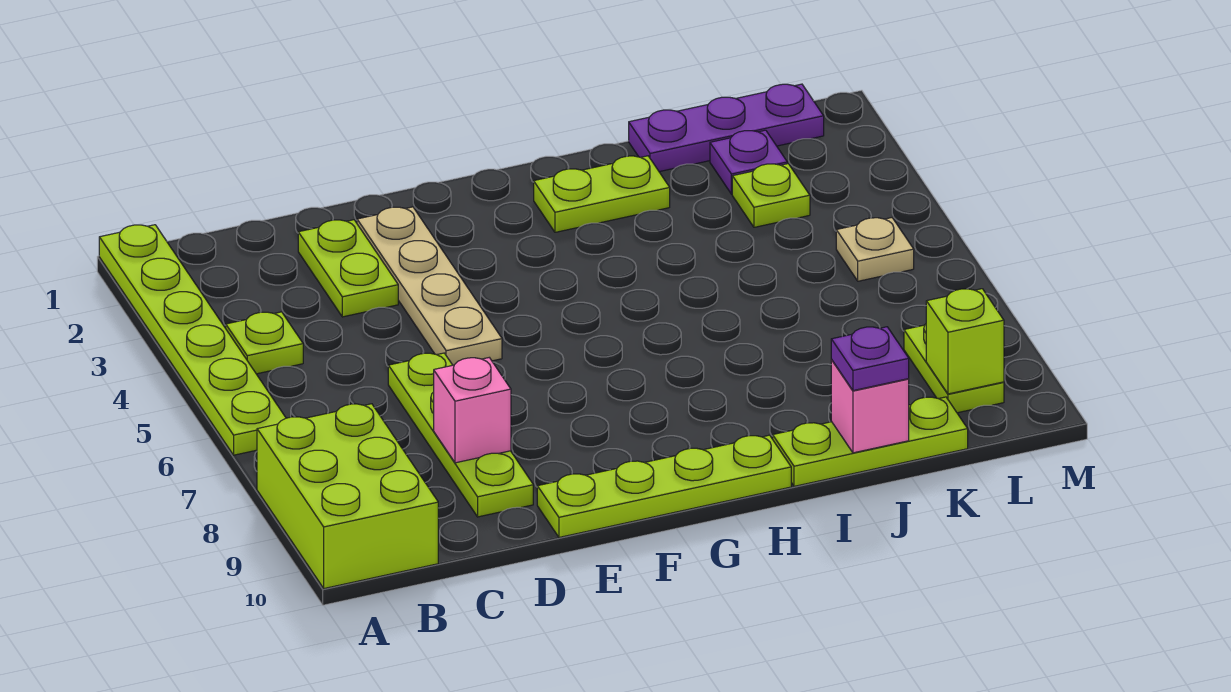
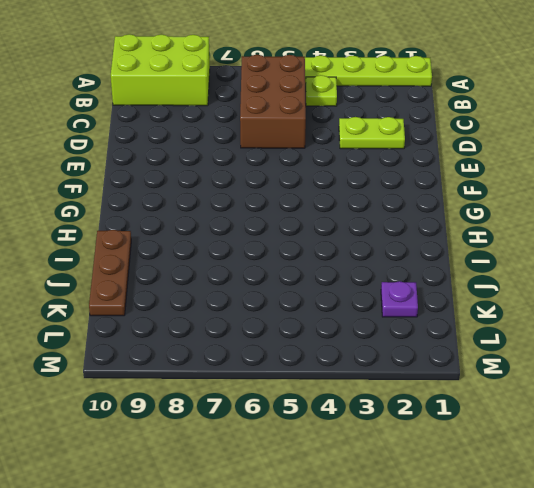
brown brick B5:D6 level 1 -> lime plate D6:D9 level 1
brown plate I10:K10 level 1 -> lime plate I10:K10 level 1
none -> tan plate E2:E5 level 1
none -> lime plate E10:H10 level 1
none -> lime plate H2:I2 level 1

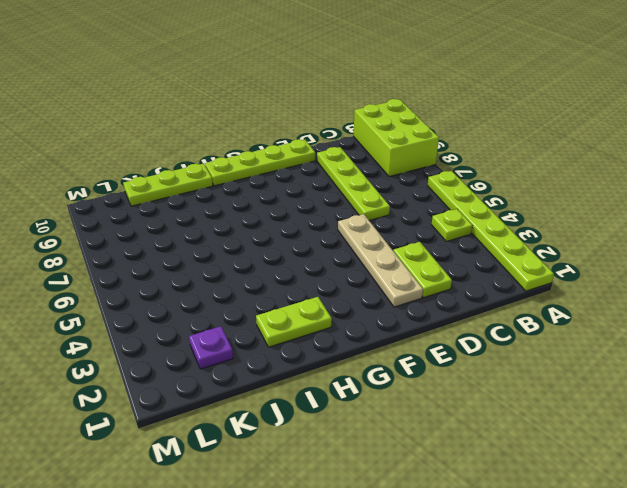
none -> purple plate J1:L1 level 1
none -> lime plate K3 level 1
none -> tan plate L5 level 1

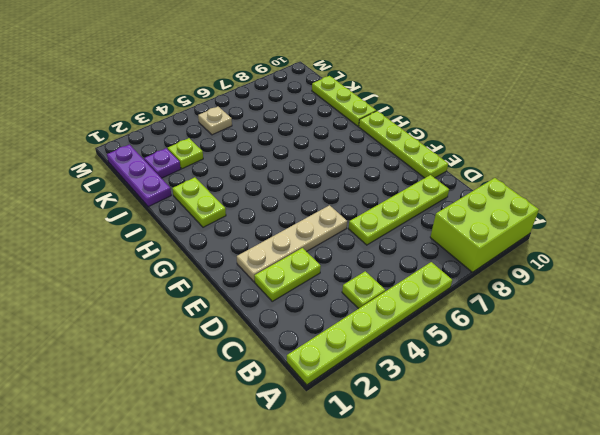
none -> lime plate L8:L9 level 1
none -> pink brick D8 level 2
none -> pink brick J10 level 2

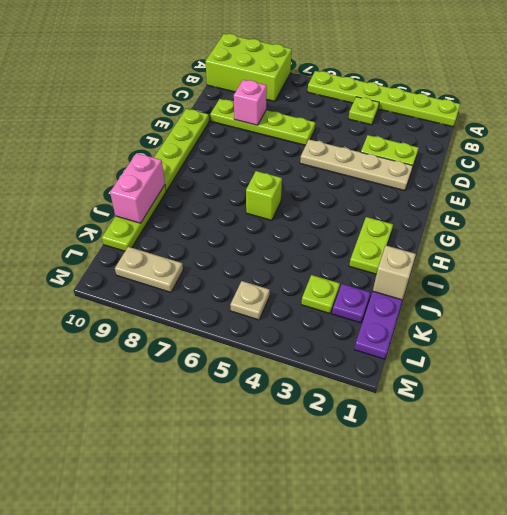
lime brick H6 level 1 -> lime brick L9 level 2
pink brick I10:J10 level 2 -> pink brick J10 level 2
tan brick J1 level 2 -> none
tan plate L8:L9 level 1 -> lime plate L8:L9 level 1
none -> purple plate J10 level 3

